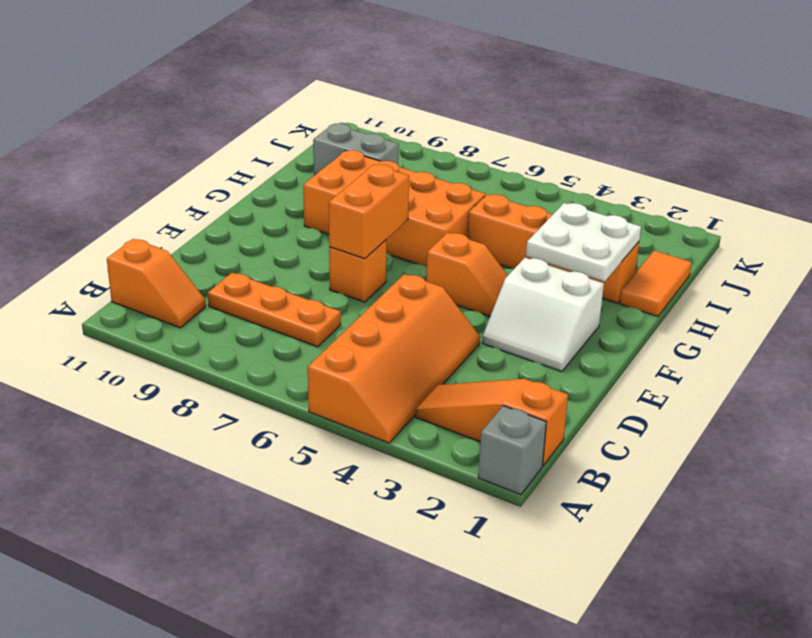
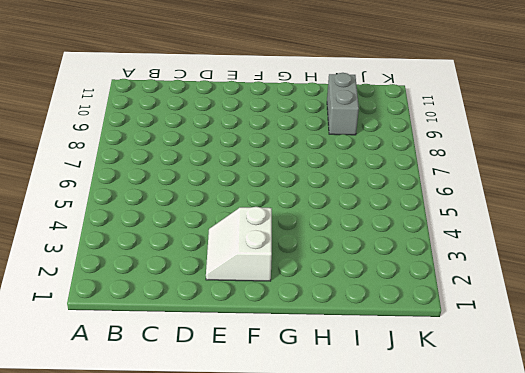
none -> grey brick A1 level 1
none -> orange slope A4:D5 level 1 top 5
none -> orange slope B1:B3 level 1 top 1

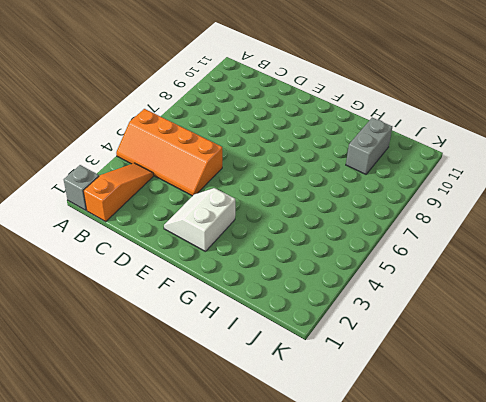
none -> orange slope B10:B11 level 1 top 11
none -> orange plate C7:C9 level 1
none -> orange brick E7 level 1

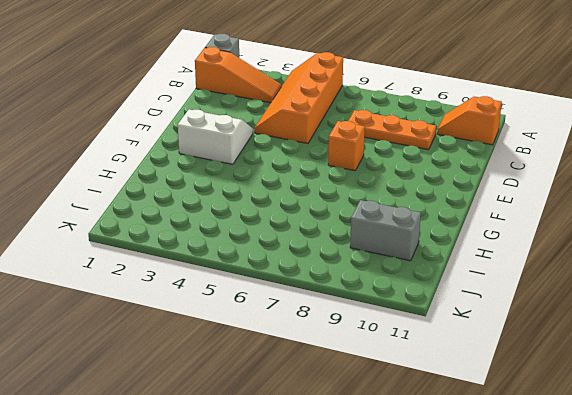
none -> orange slope F4:F5 level 1 top 5
none -> orange brick G6:H9 level 1
none -> orange tile H1:I1 level 1

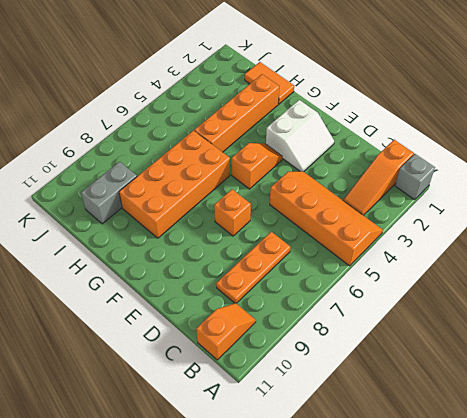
none -> orange brick E7:F7 level 2
none -> white plate G2:H3 level 2

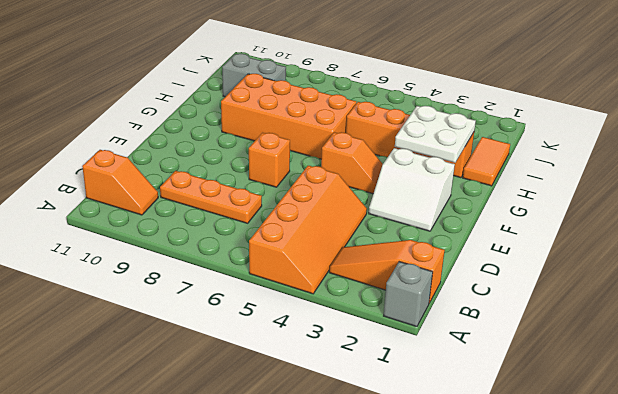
none -> orange brick E7:F7 level 2

